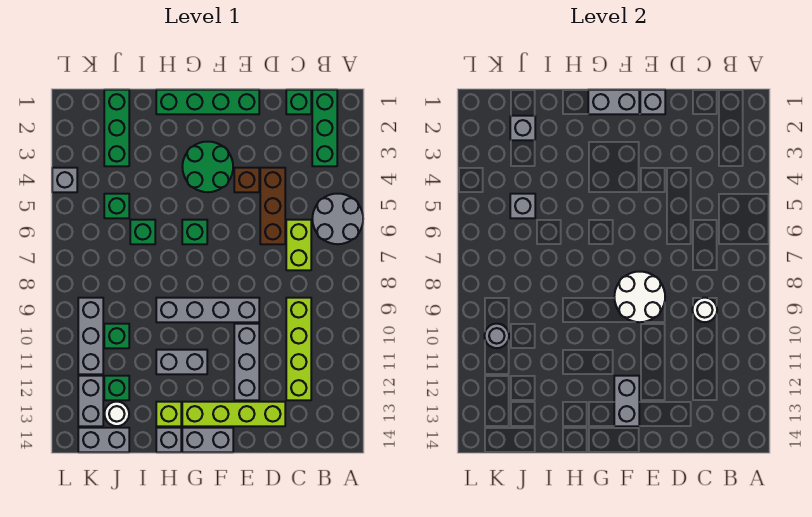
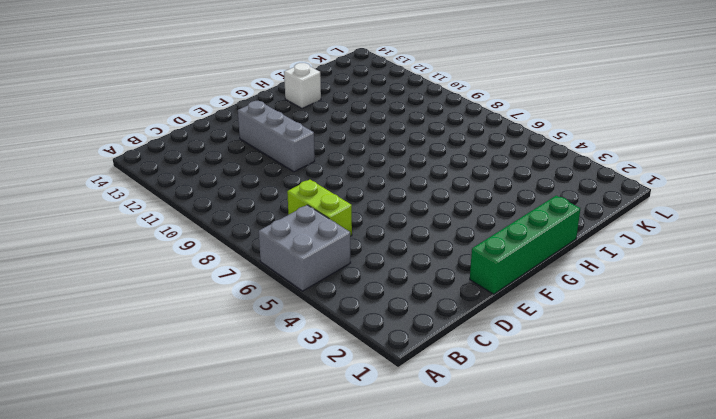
grey brick A5:B6 level 1 -> grey round brick A5:B6 level 1
white brick H13 level 1 -> lime brick H13 level 1
none -> green brick B1:B3 level 1
none -> green brick C1 level 1
none -> lime brick C9:C12 level 1
none -> brown brick D4:D6 level 1

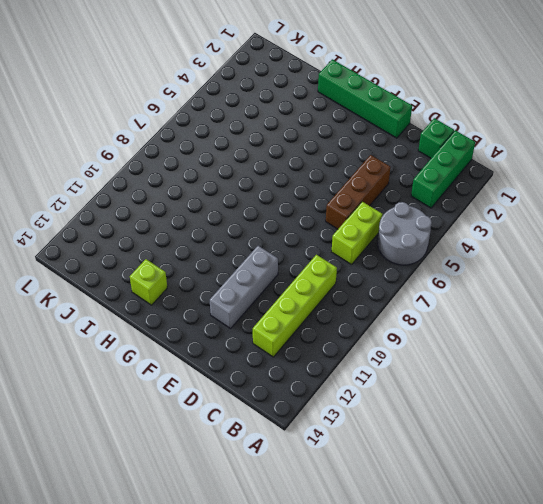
none -> lime brick D13:G13 level 1
none -> brown brick E4 level 1
none -> grey brick E9:H9 level 1
none -> green round brick F3:G4 level 1

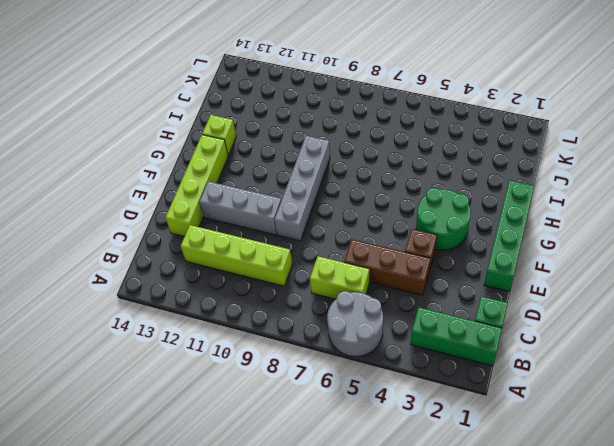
none -> grey brick F14:G14 level 1
none -> green brick G6 level 1
none -> grey brick G11:H11 level 1
none -> grey brick H14 level 1

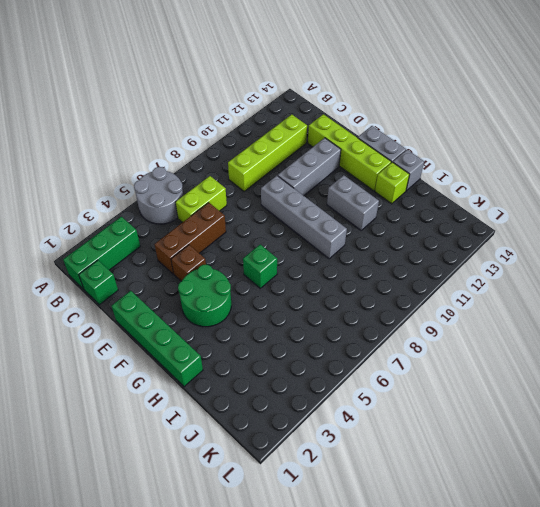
none -> green brick I6 level 1
none -> green brick J1:J3 level 1
none -> green brick J5 level 1
none -> green brick J10 level 1

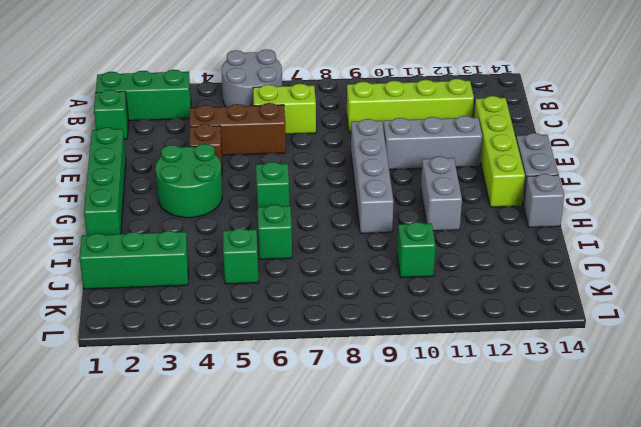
none -> lime brick H13 level 1
none -> green brick J12 level 1
none -> white round brick J13 level 1
none -> grey brick J14:K14 level 1

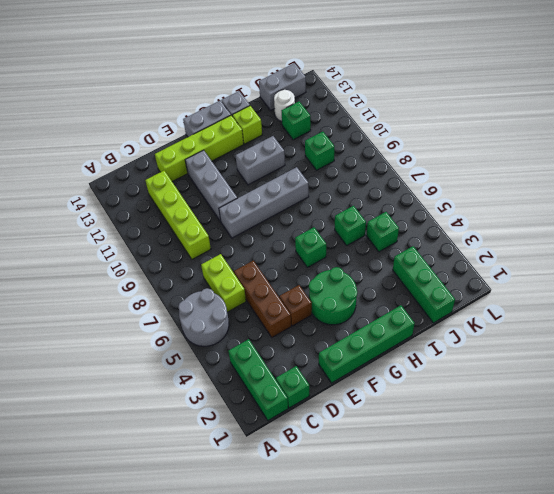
none -> grey brick K9:K11 level 1
none -> grey brick K12:K13 level 1
none -> grey brick L4 level 1
none -> white round brick C9 level 2

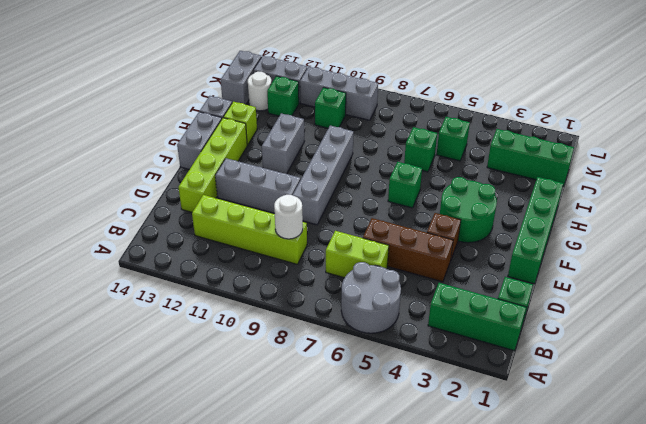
none -> grey brick L4 level 1
none -> grey brick E1 level 2
none -> white round brick E8:F9 level 2
none -> grey brick F1:G1 level 2

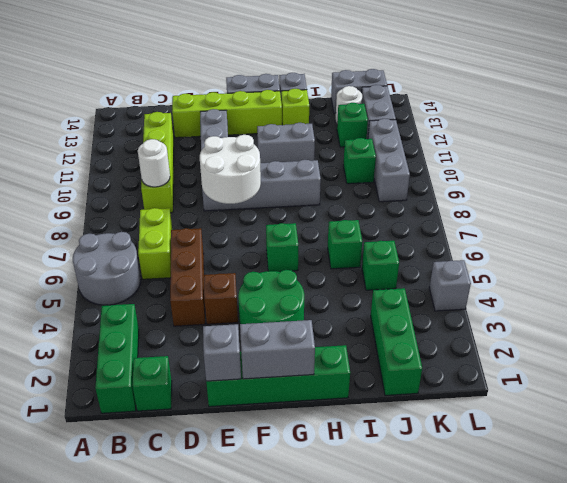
none -> grey brick F12:F13 level 2
none -> grey brick J2 level 2
none -> grey brick J5 level 2
none -> grey round brick K10 level 2

